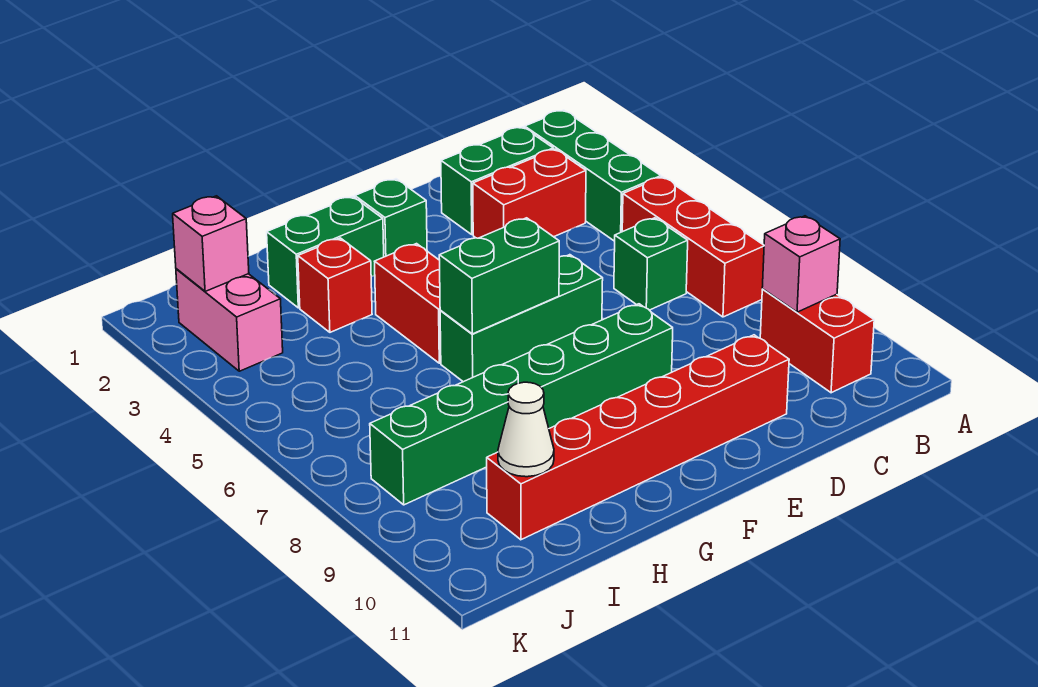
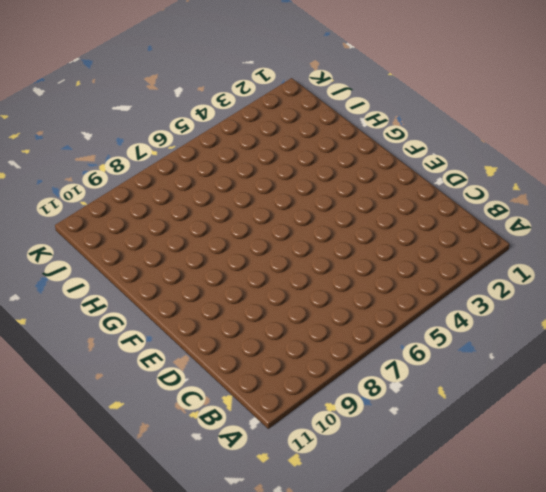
none -> green brick B2:B4 level 1
none -> red brick B5:B7 level 1
none -> red brick B9:B10 level 1

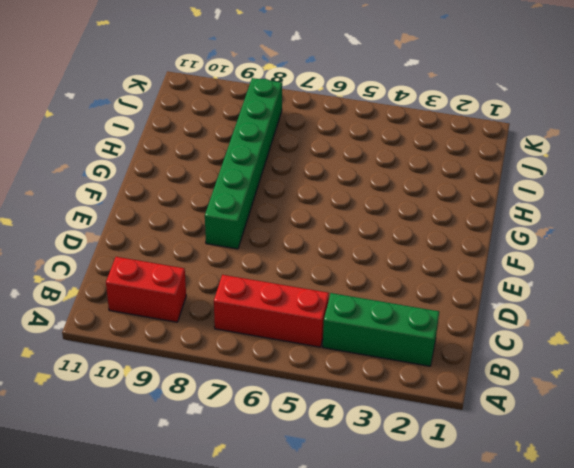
none -> green brick C2:D2 level 1
none -> red brick C3:D3 level 1
none -> green brick C6 level 1

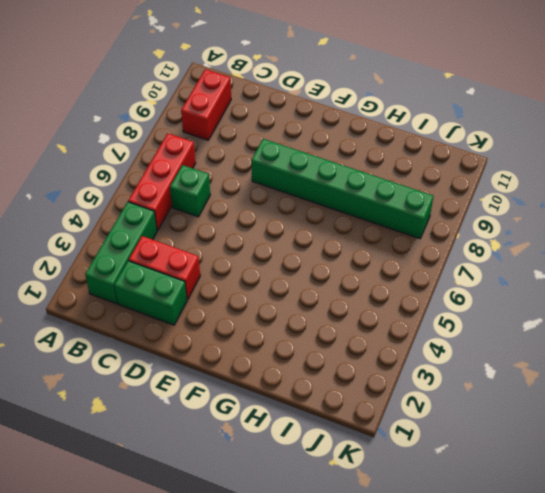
none -> red brick D10:I10 level 1
none -> green brick E6:G6 level 1
none -> green brick F2 level 1

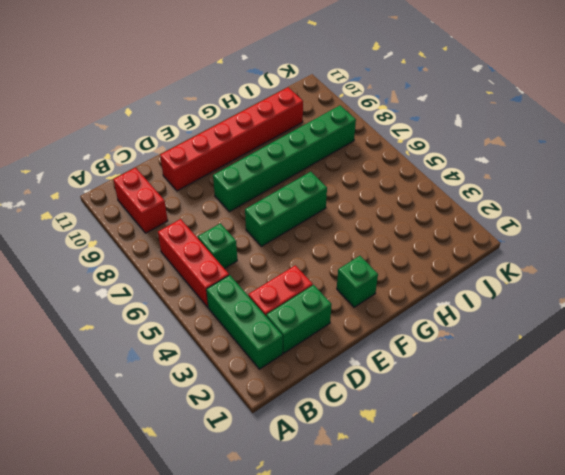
none -> green brick G2:H2 level 1
none -> red brick G4:G5 level 1
none -> red brick H3 level 1

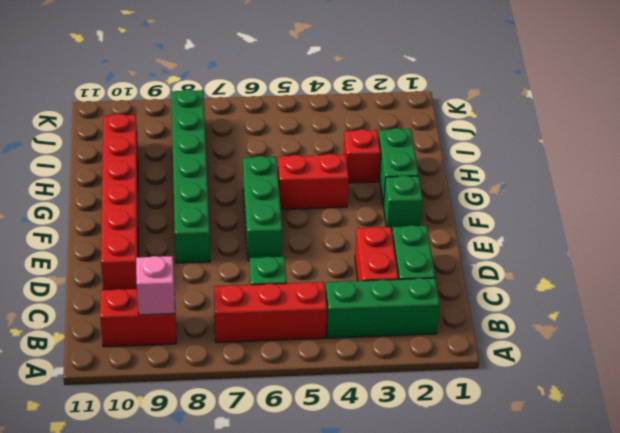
none -> pink brick J2:J3 level 1
none -> green brick F6:G6 level 2
none -> white cone I10 level 2

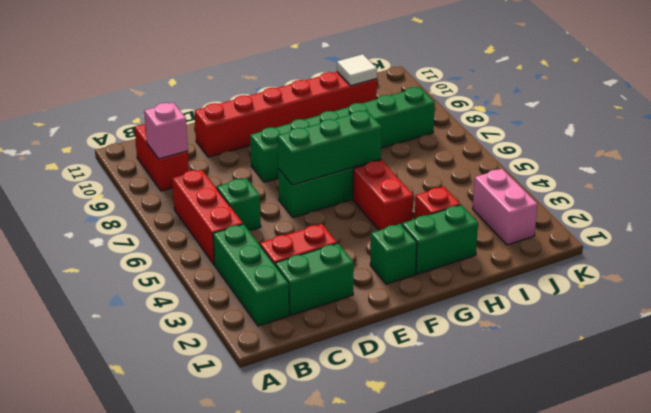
green brick E6:G6 level 2 -> green brick F6:G6 level 2
white tile I10 level 2 -> white cone I10 level 2
none -> pink brick J2 level 2

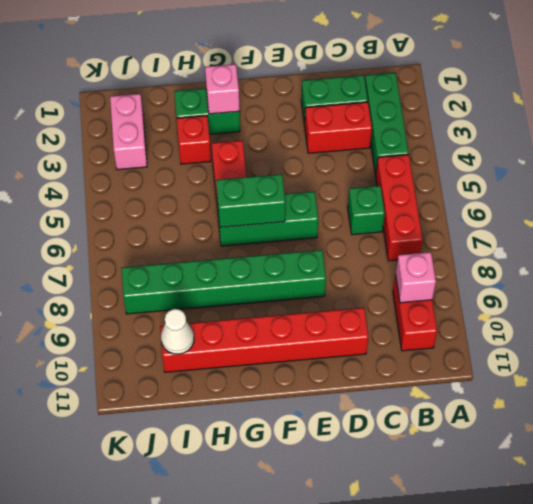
pink brick G2 level 2 -> pink brick J2 level 2
none -> green brick F2 level 1

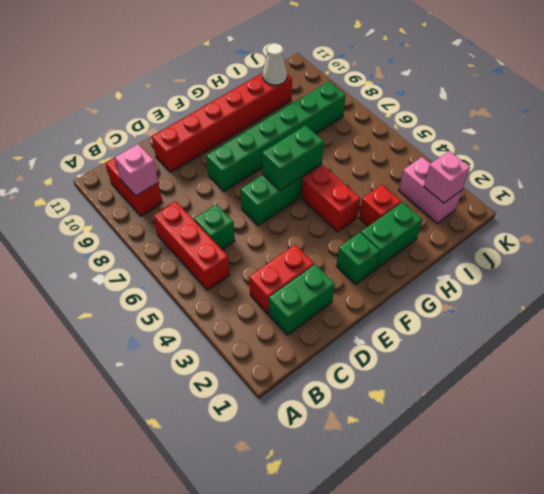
none -> green brick B2:B4 level 1

